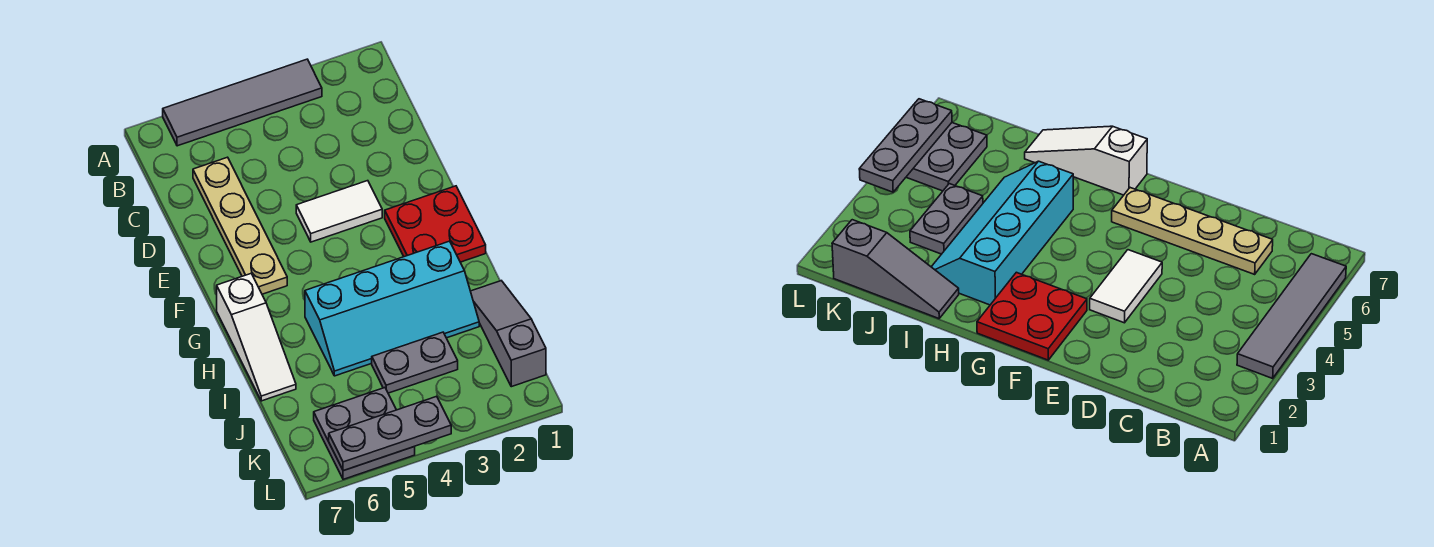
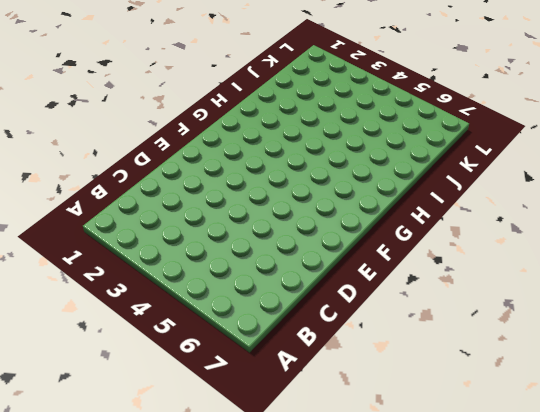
none -> grey tile A3:A6 level 1
none -> tan plate C6:F6 level 1

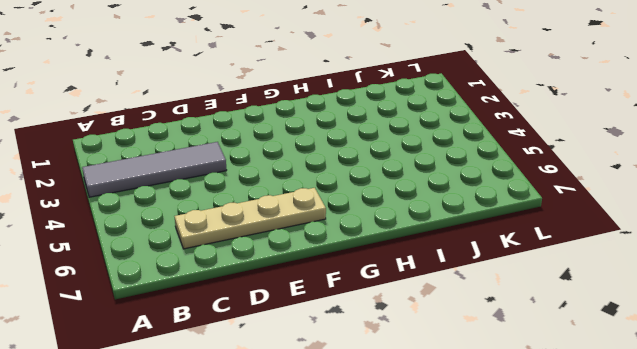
grey tile A3:D3 level 1 -> grey tile A3:A6 level 1
none -> white tile E3:E4 level 1
none -> red plate F1:G2 level 1

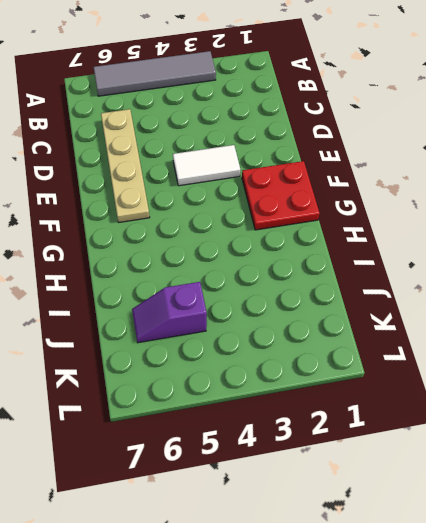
purple slope J5:J6 level 1 top 5 -> none
none -> white slope G7:I7 level 1 top G
none -> cyan slope H2:I5 level 1 top H

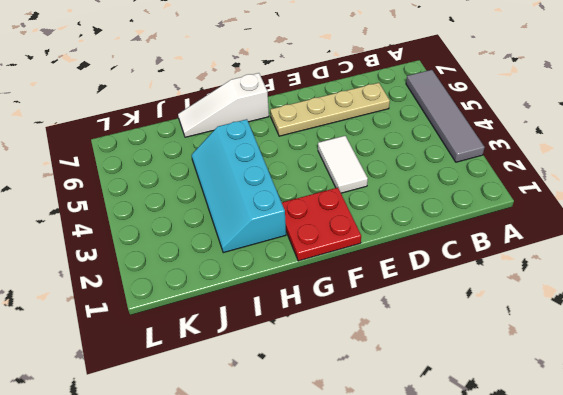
none -> grey slope I1:K1 level 1 top K
none -> grey plate J3:J4 level 1

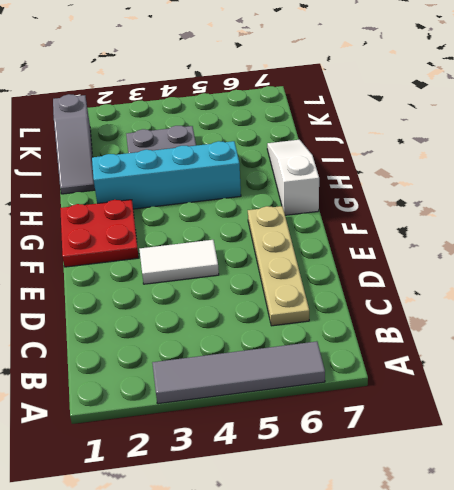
none -> grey plate K5:L6 level 1
none -> grey plate L4:L6 level 2

